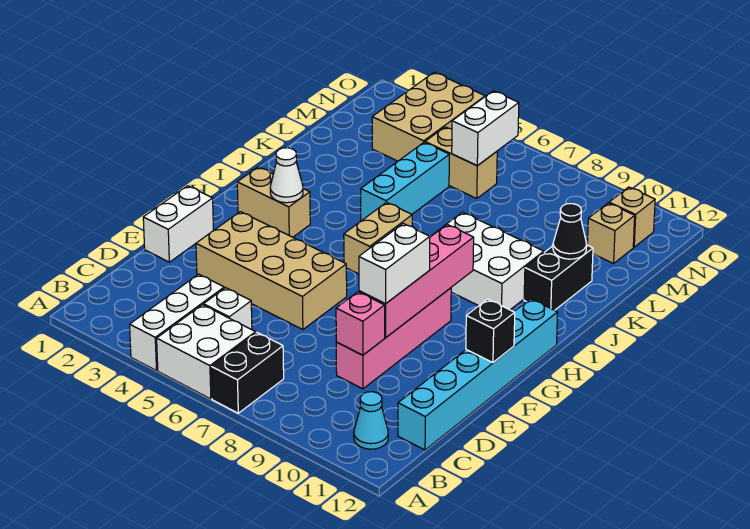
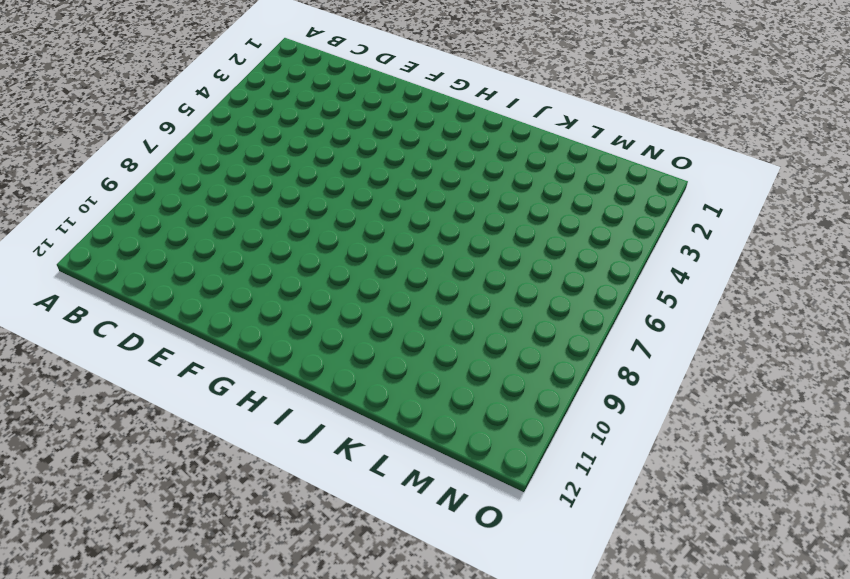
none -> white brick A4:C4 level 1
none -> white brick A5:B6 level 1
none -> black brick A7:B7 level 1

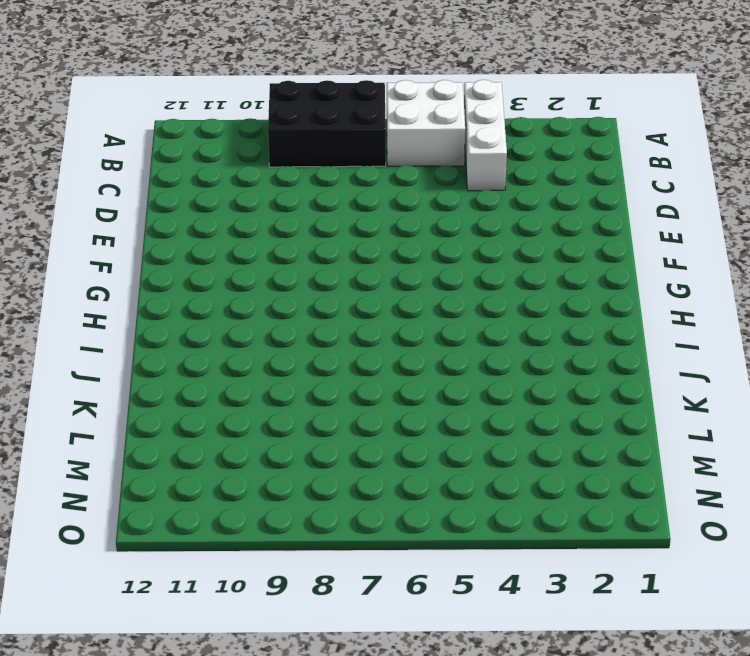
black brick A7:B9 level 1 -> black brick A7:B7 level 1
none -> cyan cone B11 level 1
none -> white brick C5 level 1
none -> cyan brick C12:H12 level 1

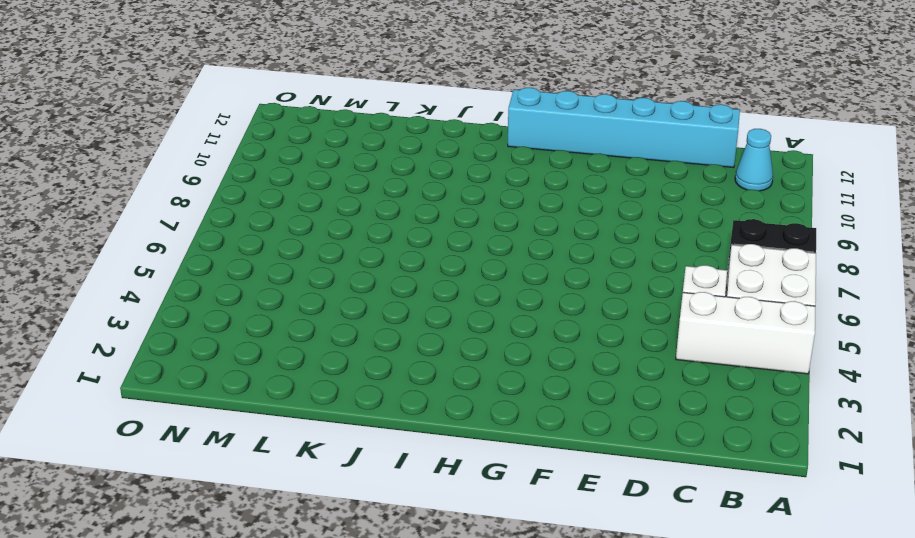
none -> pink brick D9:G9 level 1
none -> white brick E1:F1 level 1
none -> tan brick E3:F6 level 1

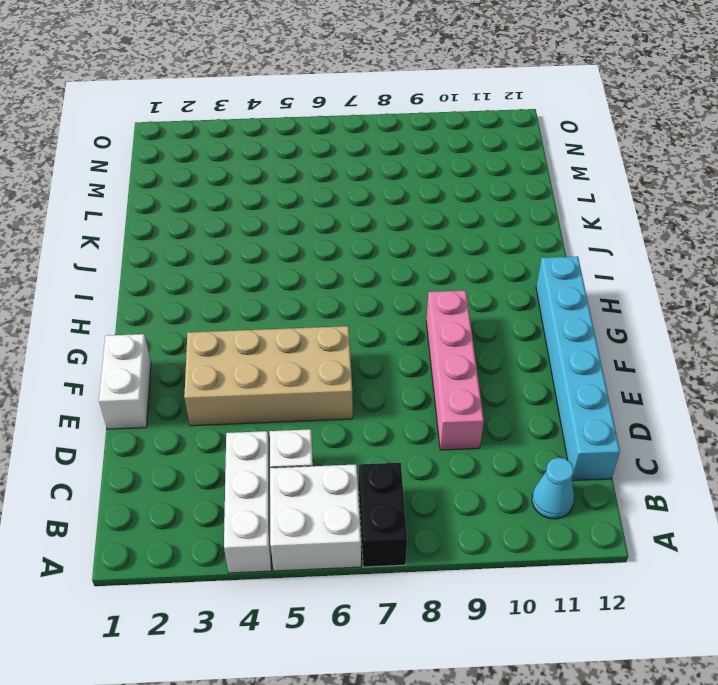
none -> tan brick H2:H3 level 1
none -> tan brick H6:I6 level 1
none -> white brick I8:J10 level 1

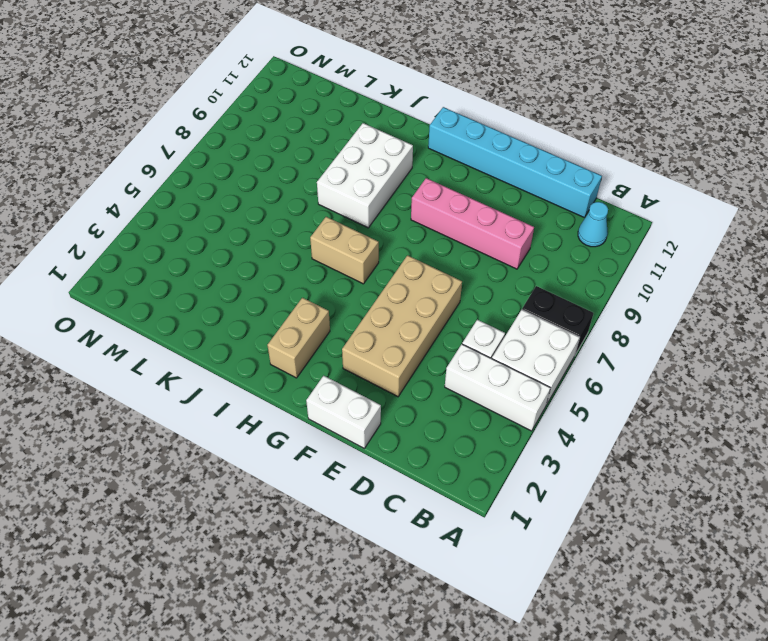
none -> cyan brick J5:L5 level 1
none -> black brick J11:K11 level 1
none -> tan brick M3:O4 level 1

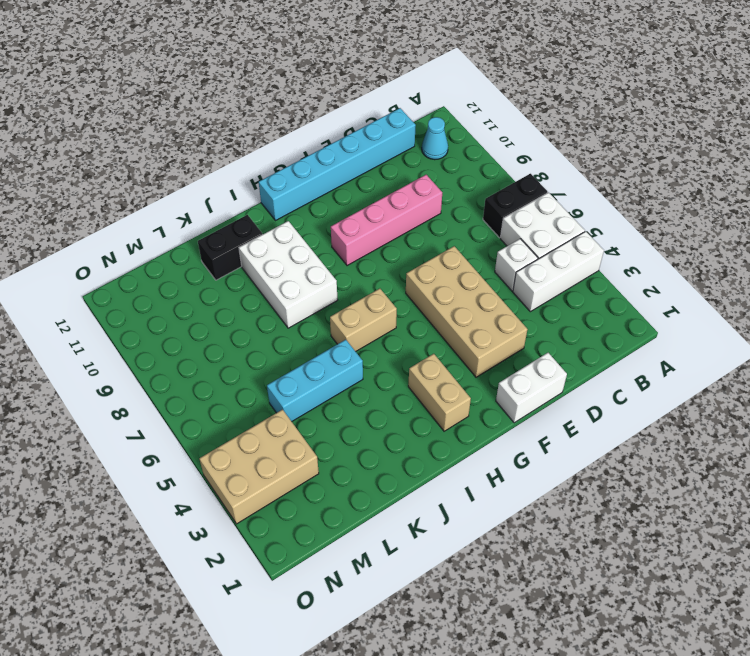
none -> tan brick M5:M6 level 1
none -> tan brick M11 level 1
none -> tan brick N11 level 1

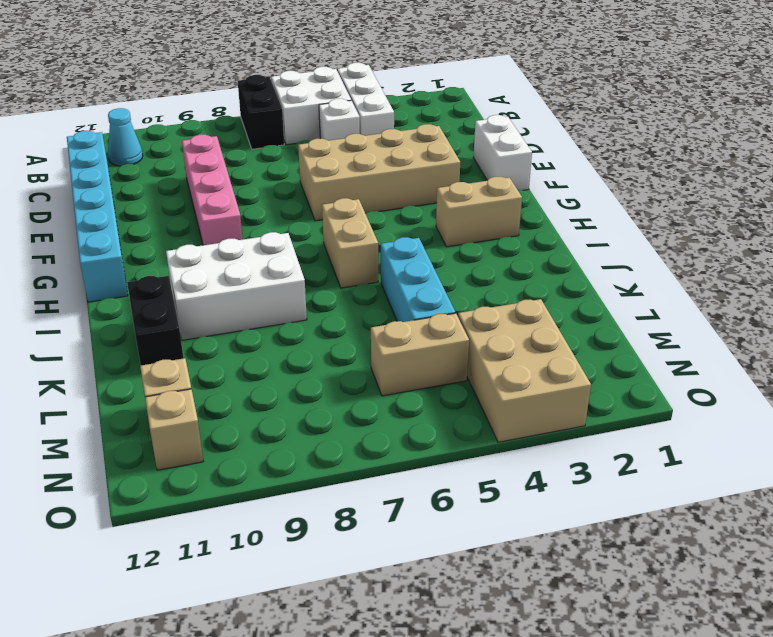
none -> pink brick D9 level 2
none -> pink brick E9:H9 level 2
none -> black brick F12 level 2

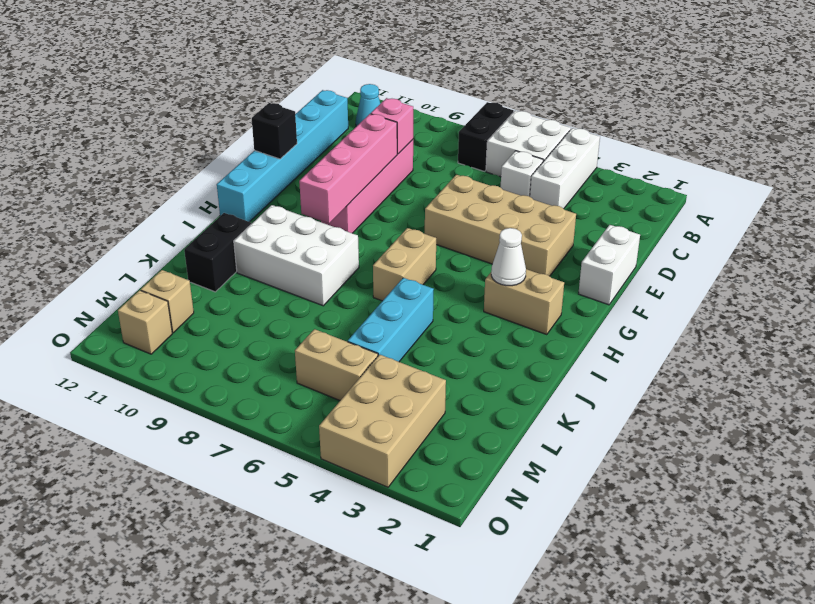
none -> black cone K11 level 2
none -> white brick M6:N6 level 2
none -> white brick E9:F9 level 3

